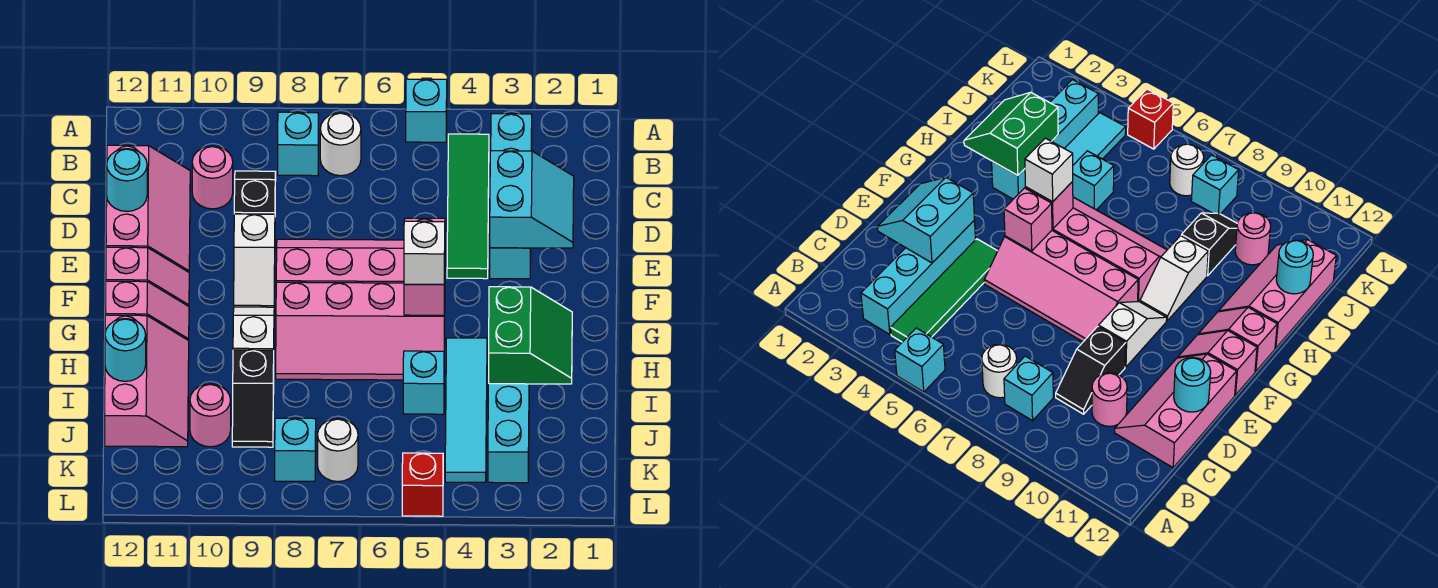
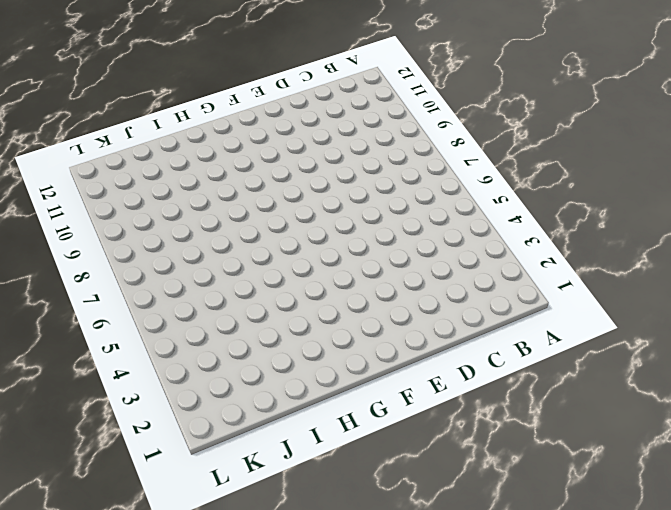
none -> cyan brick A5 level 1
none -> cyan brick B3:E3 level 1
none -> green tile B4:E4 level 1
none -> white round brick B7 level 1

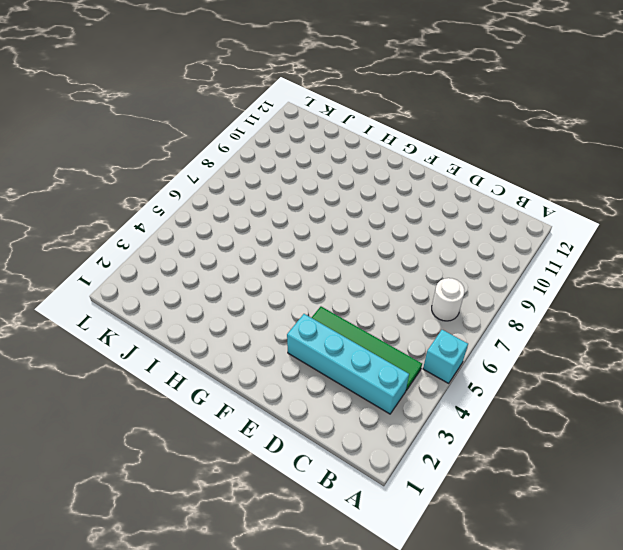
none -> cyan brick B8 level 1
none -> black slope C9:D9 level 1 top D
none -> pink round brick C10 level 1
none -> pink slope C11:E12 level 1 top 12

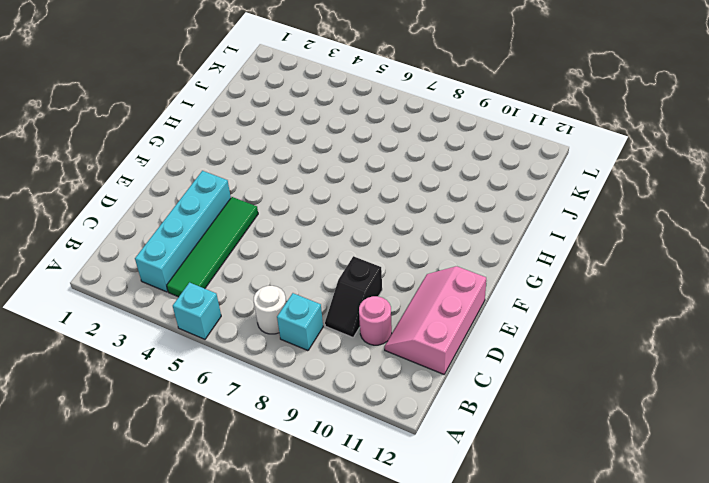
none -> pink slope E5:F8 level 1 top F
none -> white slope E9:F9 level 1 top E
none -> pink slope F11:F12 level 1 top 12
none -> pink slope G5:H8 level 1 top G

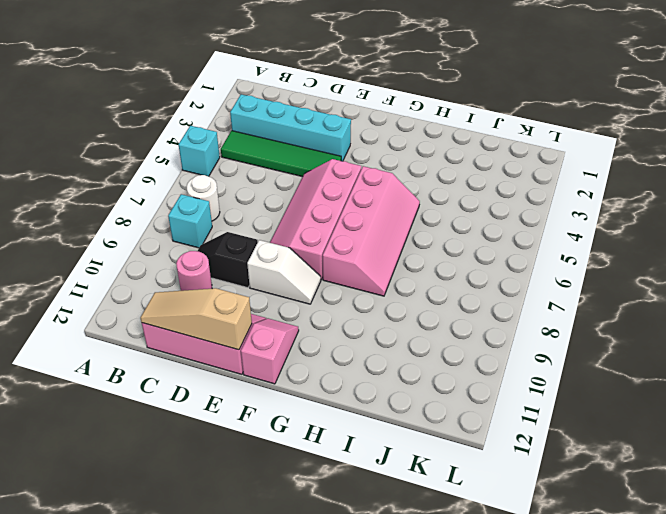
tan slope C12:E12 level 2 top E -> cyan round brick D12 level 2
none -> white slope G9:H9 level 1 top H
none -> pink slope G11:G12 level 1 top 12
none -> cyan brick H3:K3 level 1
none -> cyan tile H4:K4 level 1

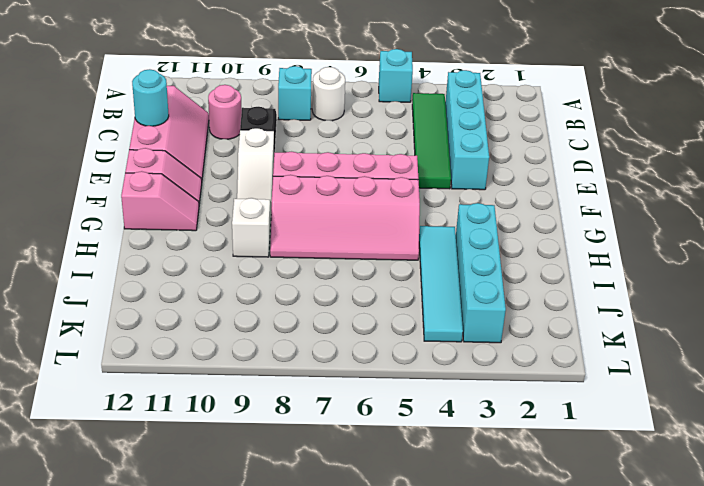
none -> pink slope H11:J12 level 1 top 12
none -> cyan brick I5 level 1
none -> black slope I9:J9 level 1 top I
none -> pink round brick J10 level 1

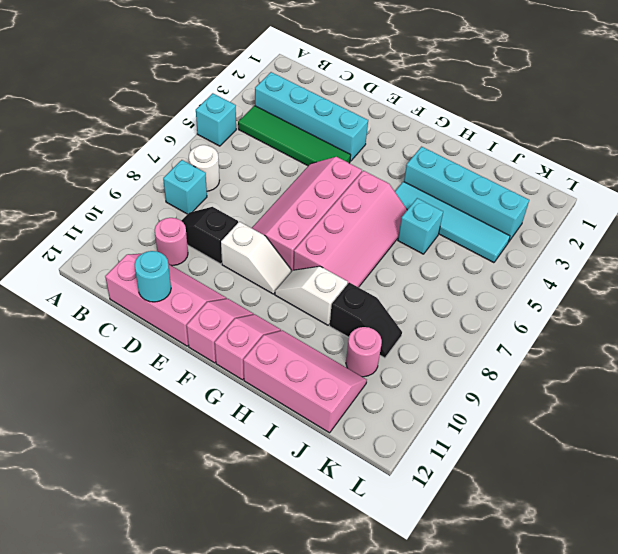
none -> white round brick K7 level 1
none -> cyan brick K8 level 1
none -> red brick L5 level 1
none -> cyan slope D2:E3 level 2 top 3

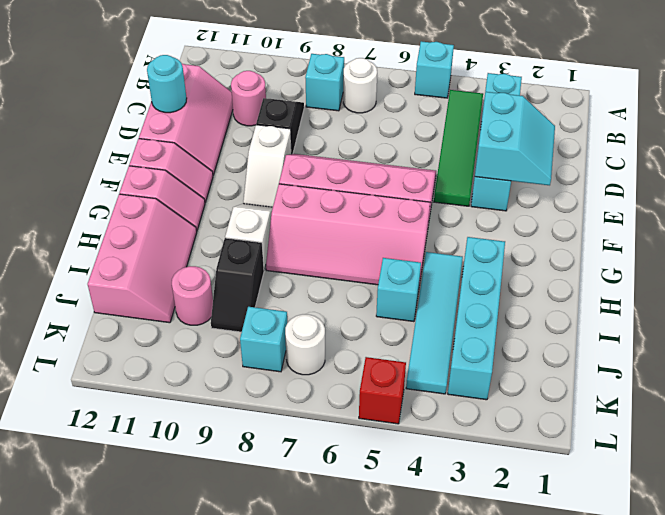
none -> pink brick F5 level 2
none -> pink brick G5 level 2
none -> green slope H2:I3 level 2 top 3
none -> cyan round brick I12 level 2

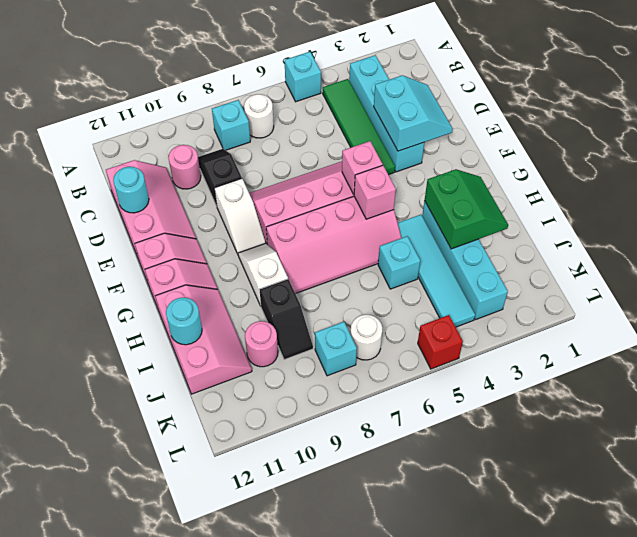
none -> white brick G5 level 3

